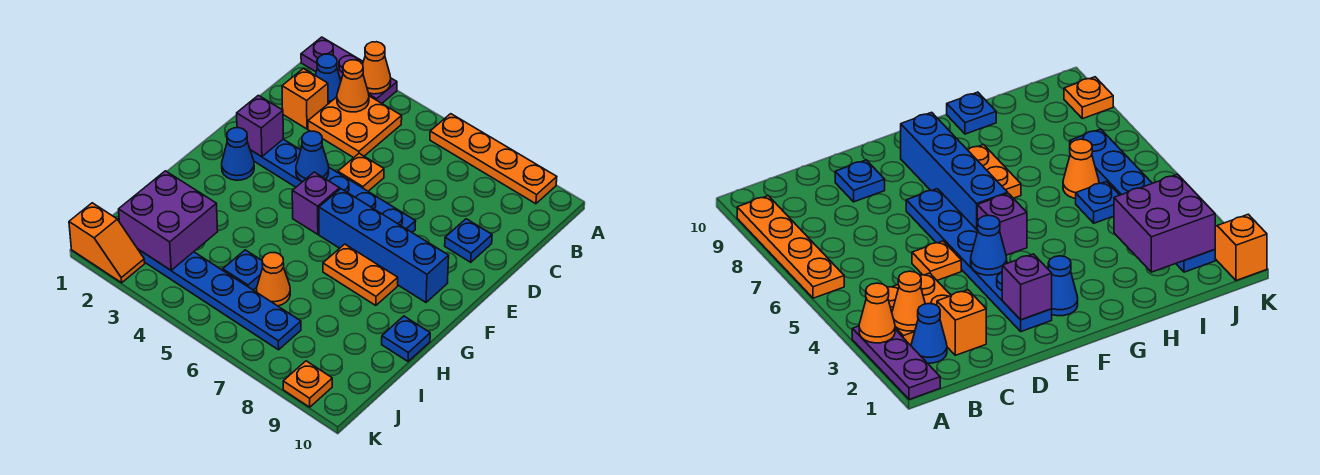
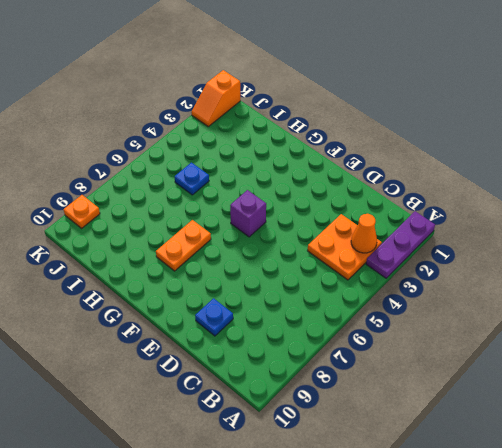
none -> orange plate A6:A9 level 1
none -> blue cone B2 level 1
none -> orange brick C2 level 1

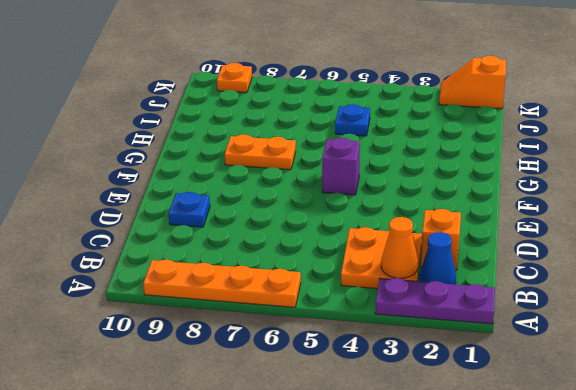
none -> orange plate D5 level 1
none -> blue plate E2:E7 level 1
none -> blue cone F2 level 1

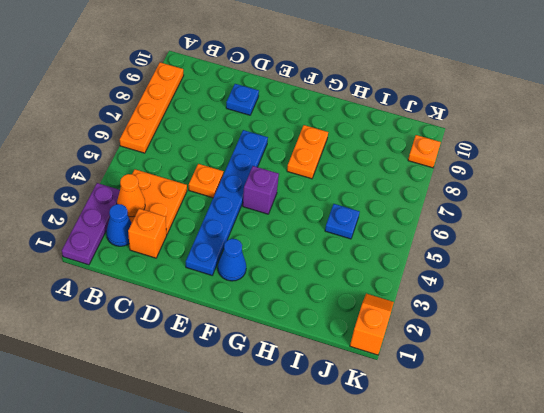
none -> blue brick F6:F9 level 1
none -> blue plate H10 level 1
none -> orange cone I6 level 1

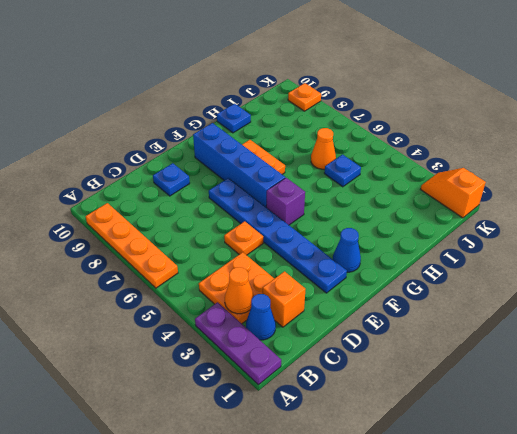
none -> blue plate J2:J7 level 1
none -> orange cone A3 level 2
none -> purple brick E2 level 2

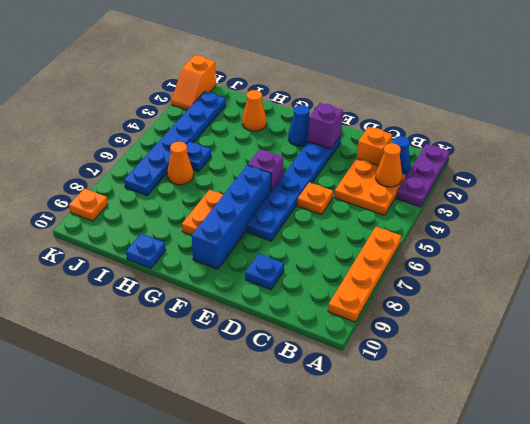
orange cone H2 level 1 -> orange cone A3 level 2
none -> blue cone E4 level 2
none -> purple brick I2:J3 level 2

